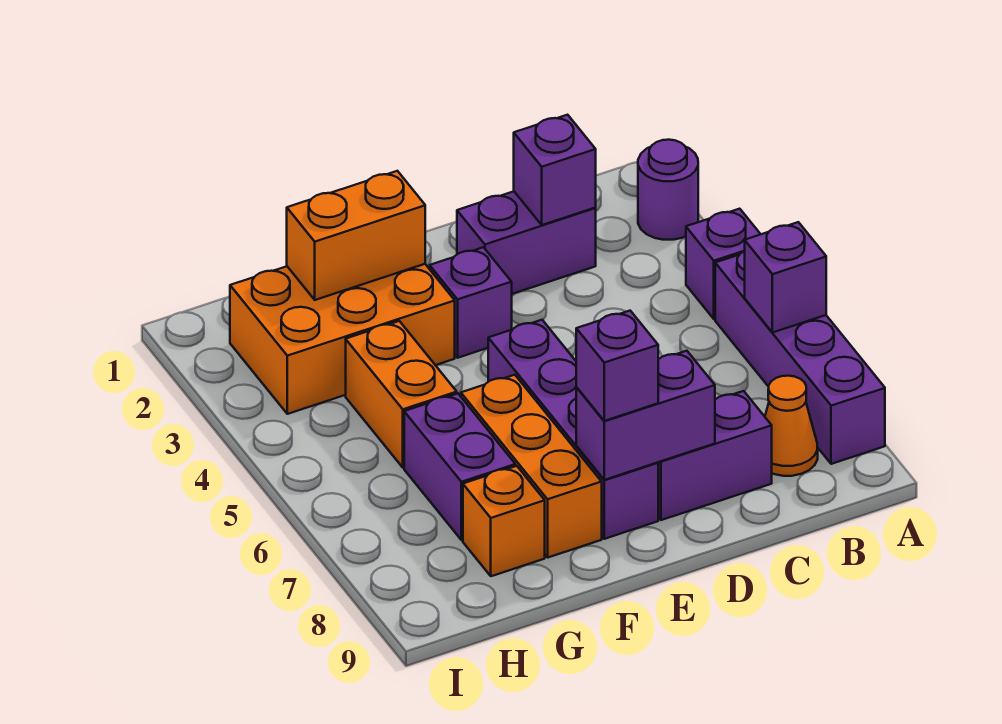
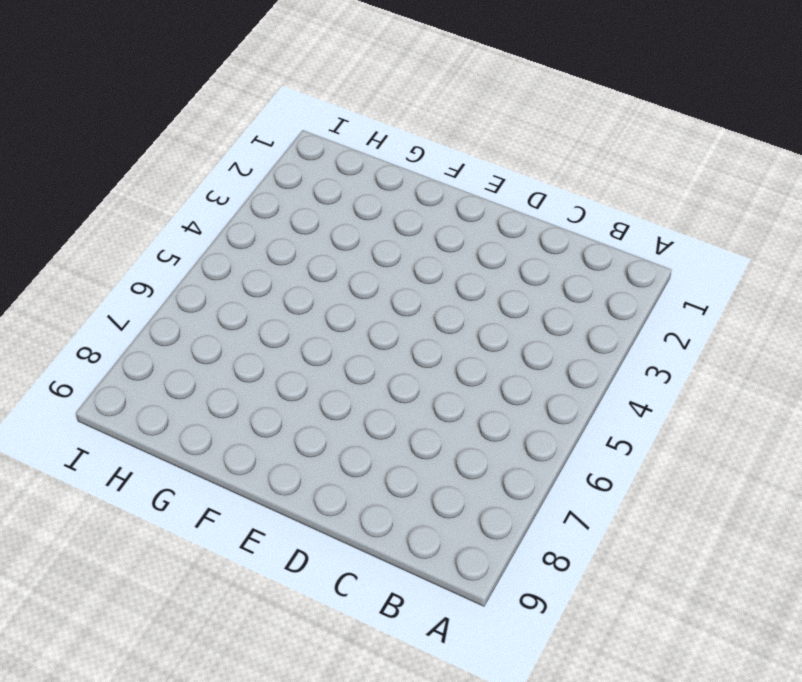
none -> purple round brick A2 level 1
none -> purple brick A4 level 1
none -> purple brick A5:A8 level 1

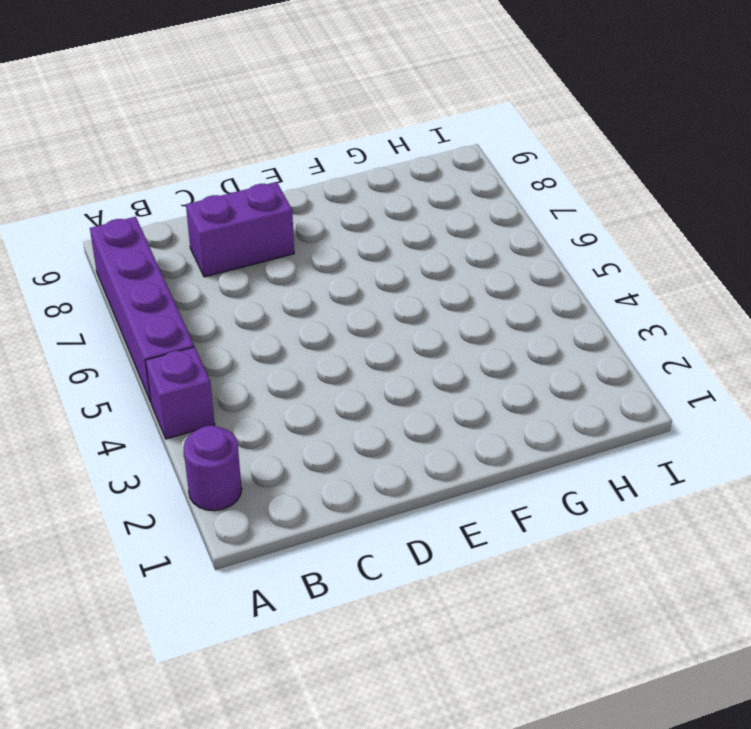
none -> orange cone B8 level 1
none -> purple brick C2:D2 level 1
none -> purple brick E3 level 1

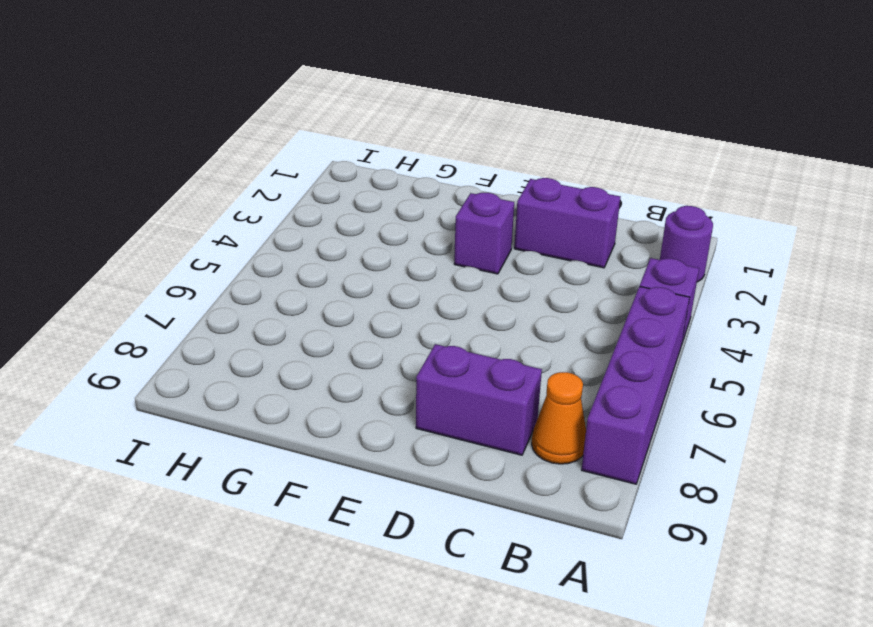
none -> purple brick E5:E8 level 1
none -> orange brick F2:H3 level 1
none -> orange brick F6:F8 level 1

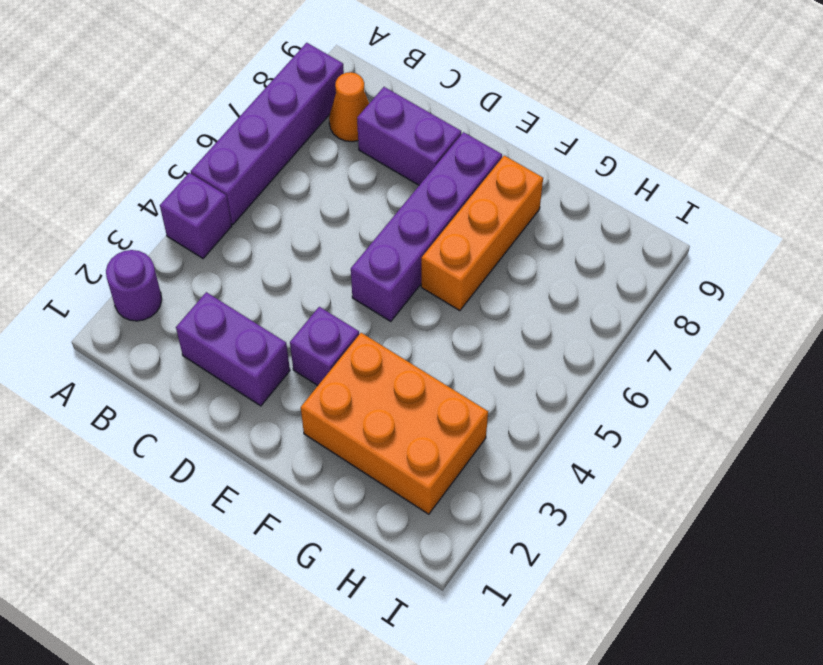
none -> orange brick G4:G5 level 1
none -> purple brick G6:G7 level 1
none -> orange brick G8 level 1

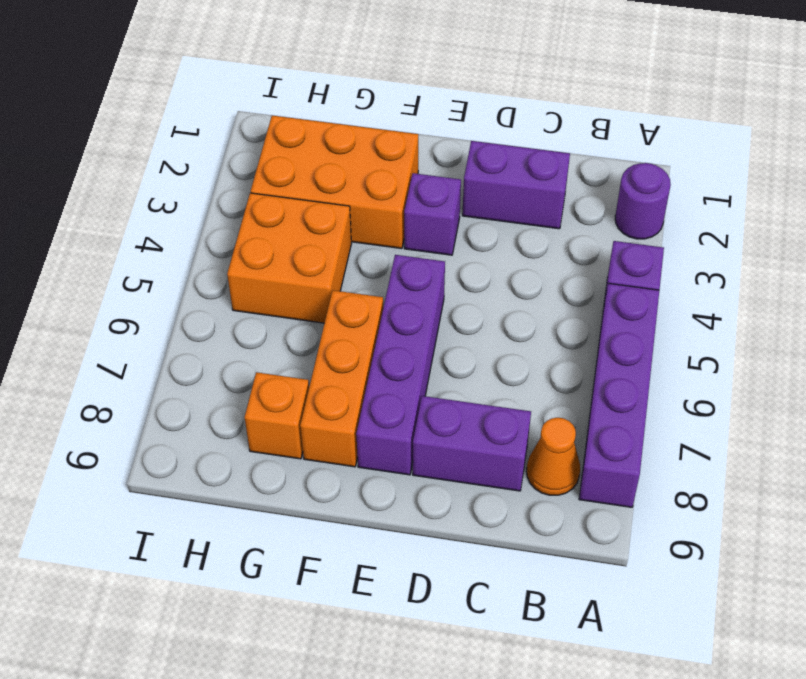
orange brick G4:H5 level 1 -> orange brick G4:G5 level 1
none -> purple brick G6:G7 level 1
none -> purple brick A6 level 2
none -> purple brick C2 level 2

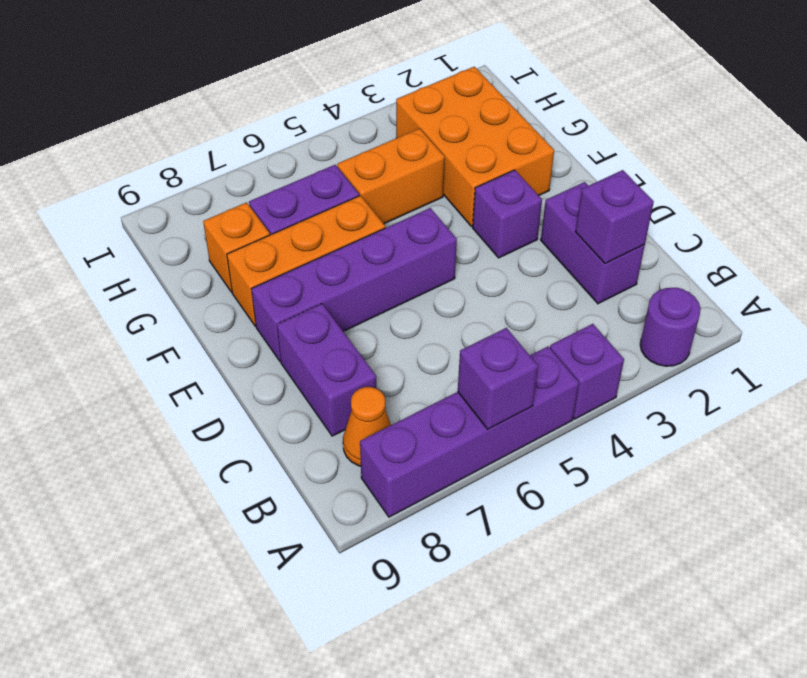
none -> purple brick D8:E8 level 2
none -> orange brick F2:G2 level 2
none -> purple brick E8 level 3

